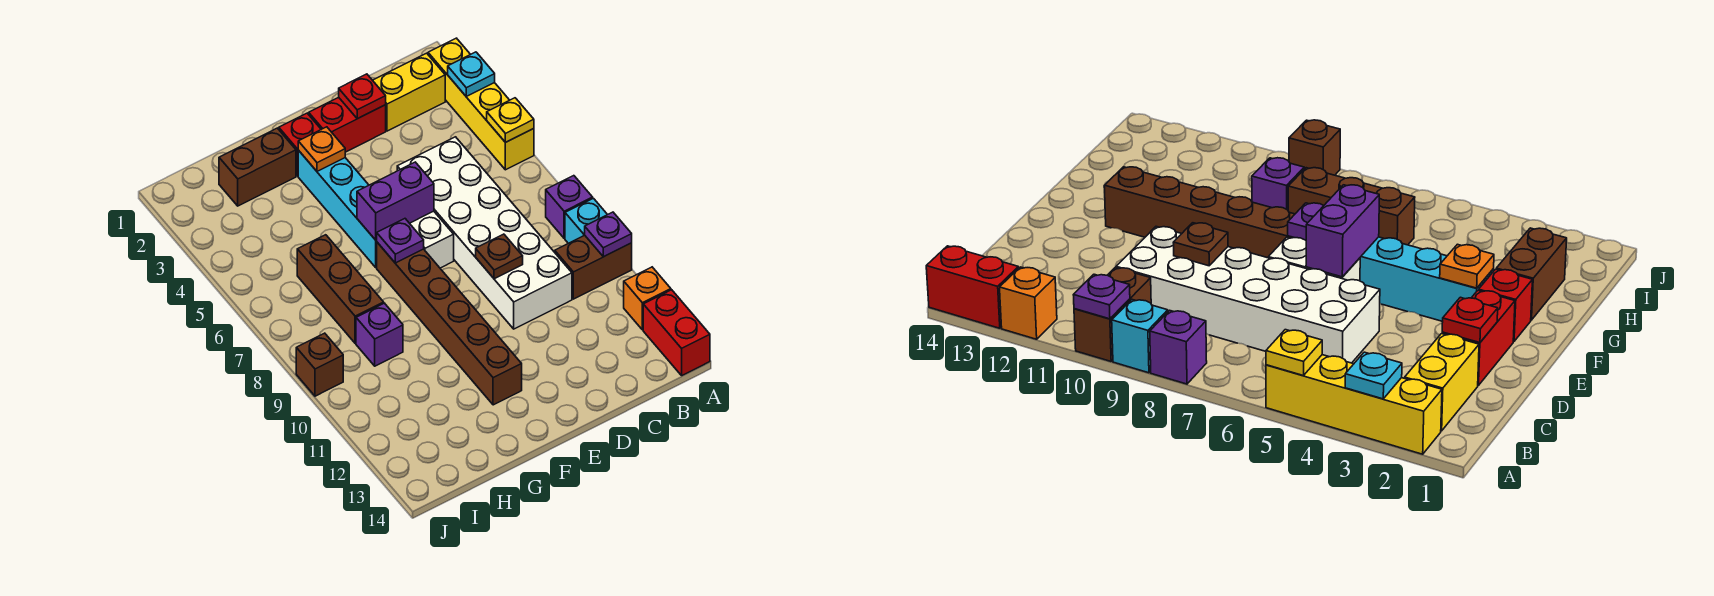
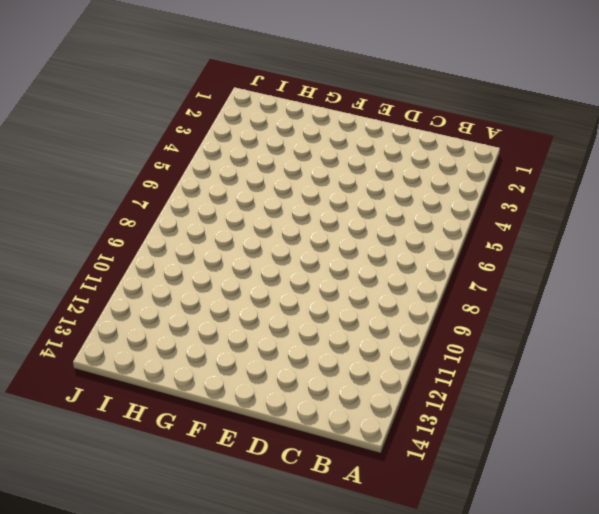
none -> yellow brick A2:A5 level 1
none -> purple brick A8 level 1
none -> cyan brick A9 level 1

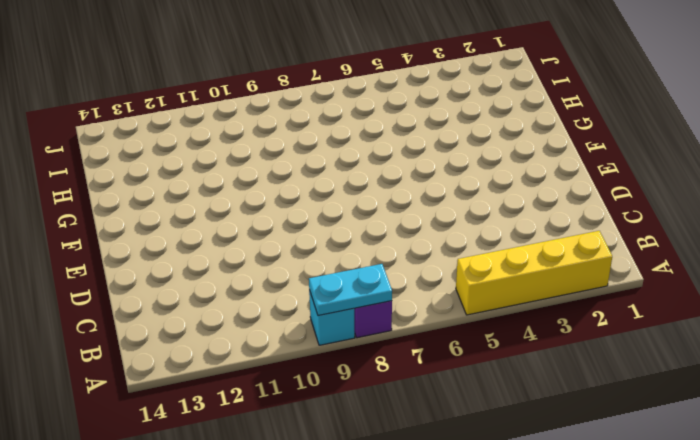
cyan plate A8:A9 level 2 -> none
none -> brown brick A10:B10 level 1
none -> orange brick A12 level 1
none -> red brick A13:A14 level 1

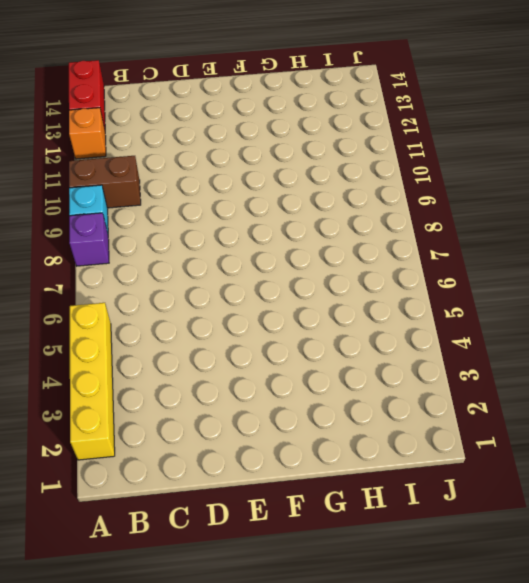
none -> yellow brick B2:C2 level 1
none -> white brick C5:D10 level 1
none -> red brick D2:E2 level 1

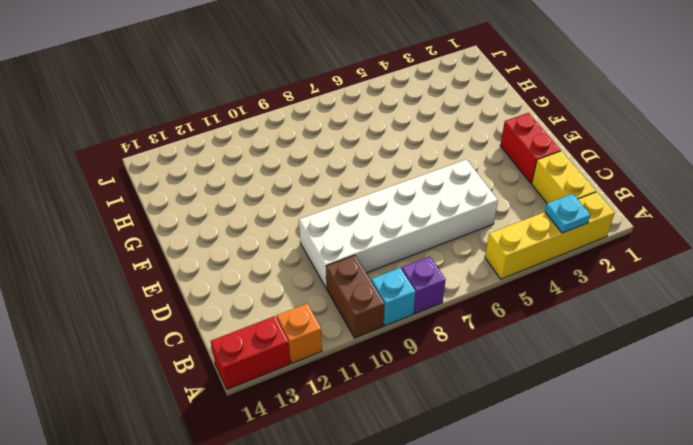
none -> white brick E6:E7 level 1
none -> red brick F2 level 1
none -> cyan brick F3:F6 level 1

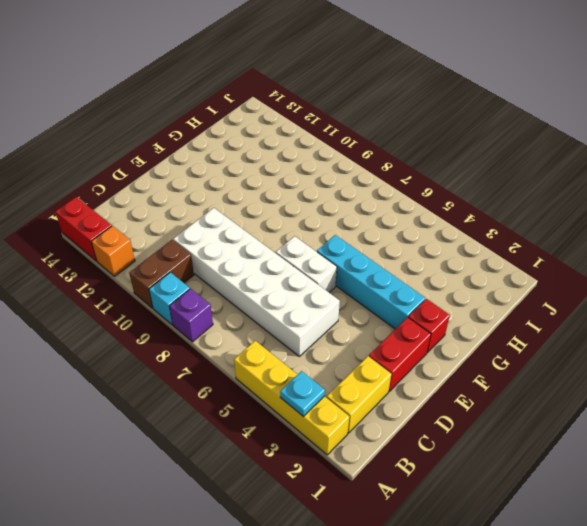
none -> brown brick F7:F12 level 1
none -> brown brick G2:H2 level 1
none -> brown brick H6:H8 level 1

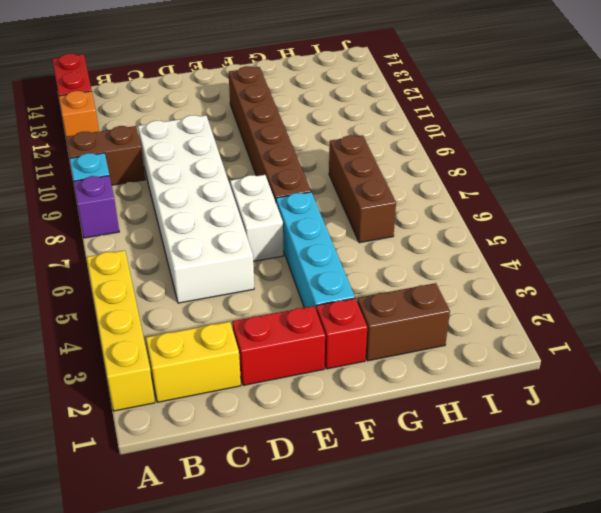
none -> purple brick H9 level 1
none -> brown brick J9 level 1
none -> cyan plate A3 level 2

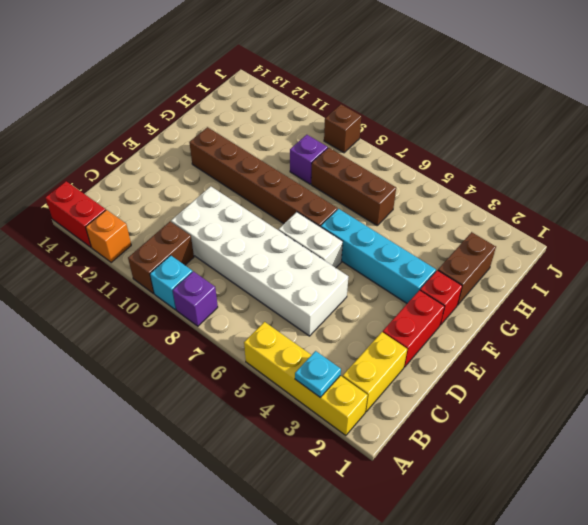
none -> yellow plate A5 level 2
none -> purple plate A10 level 2
none -> red plate D2 level 2

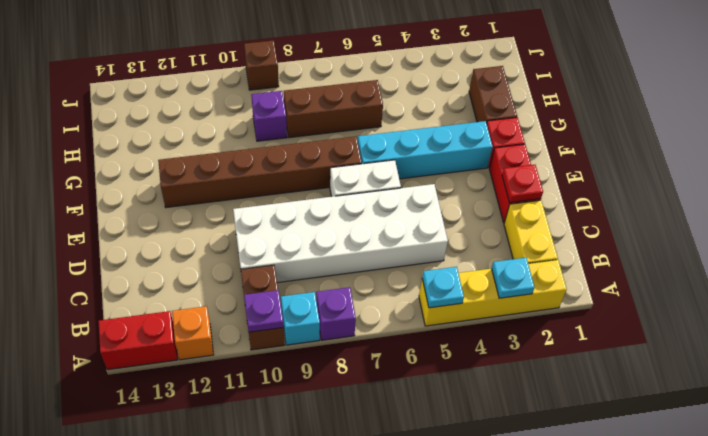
cyan plate A5 level 2 -> yellow plate A5 level 2
none -> brown plate D9 level 2
none -> purple brick E6:F6 level 2
none -> orange plate F3 level 2

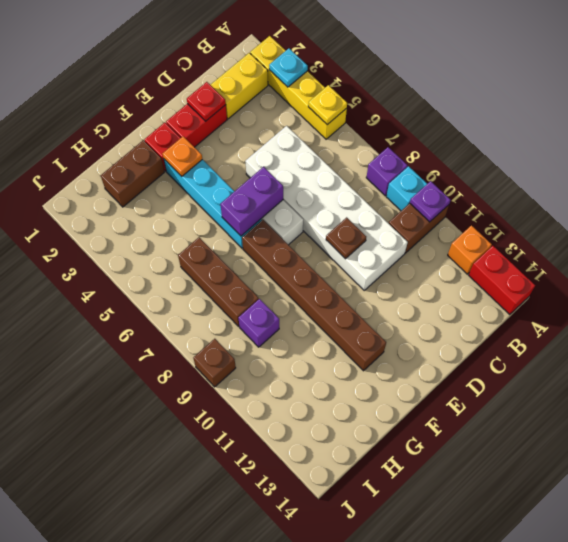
none -> purple plate F7 level 2

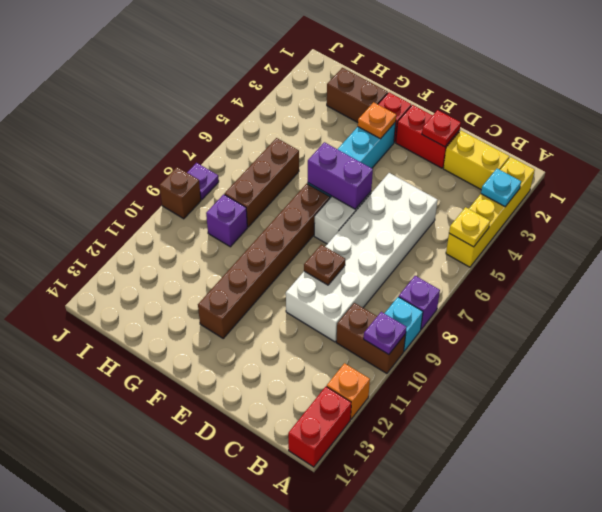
purple plate J8 level 1 -> purple plate F7 level 2

